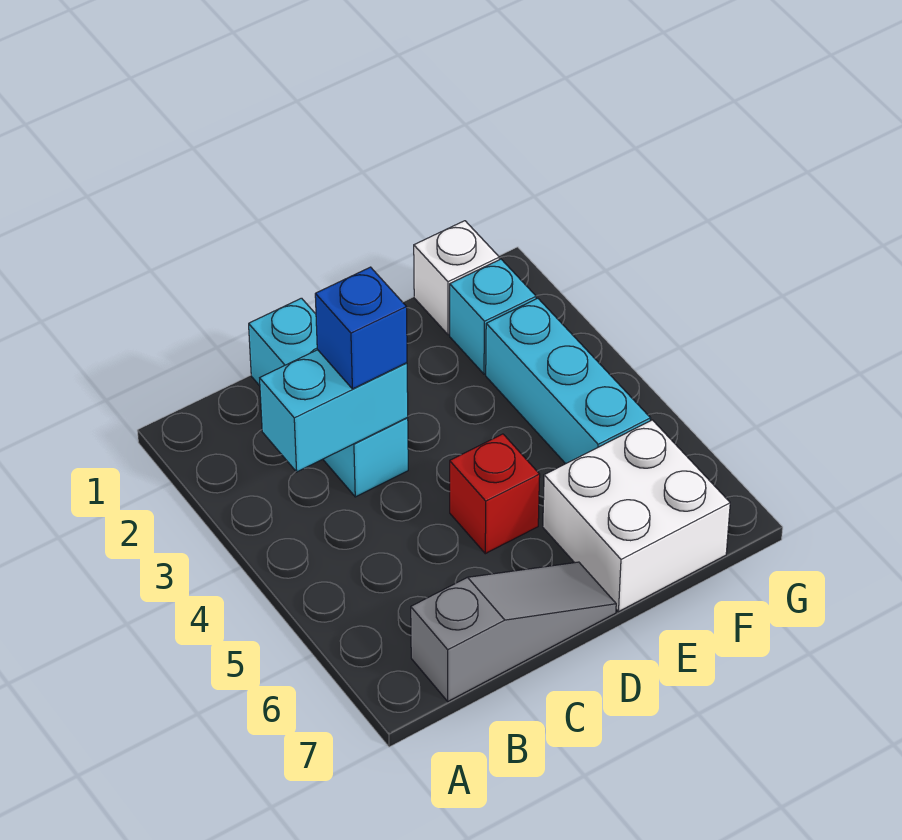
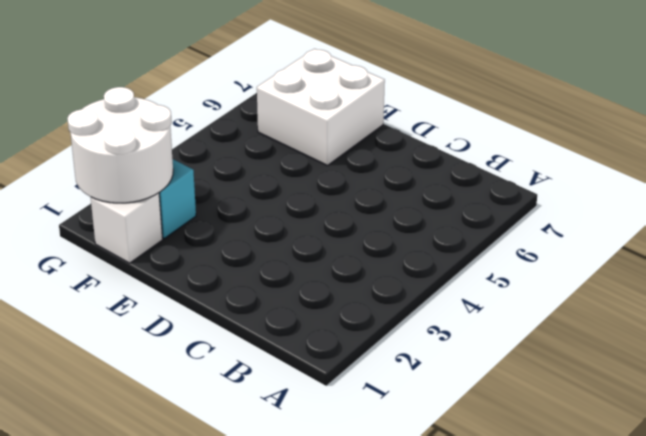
white round brick F1:G2 level 2 -> none
none -> grey slope B7:D7 level 1 top B
none -> cyan brick C1:C3 level 1

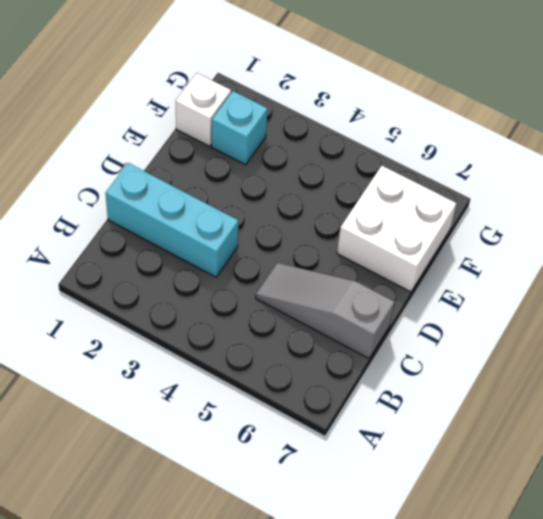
grey slope C5:C7 level 1 top 7 -> grey slope B7:D7 level 1 top B
none -> red brick D5 level 1
none -> cyan brick F3:F5 level 1

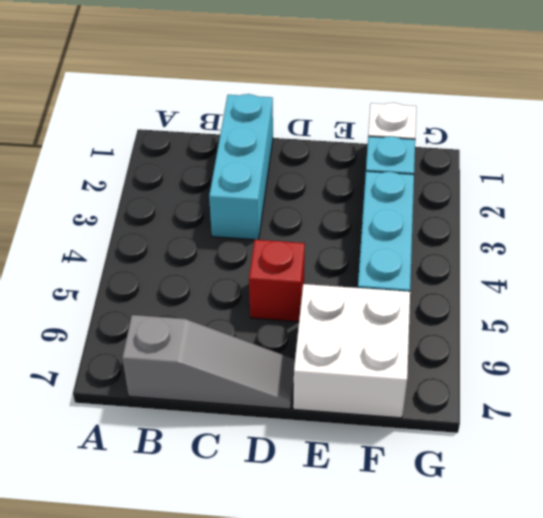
none -> cyan brick B3:C3 level 2
none -> blue brick C3 level 3

